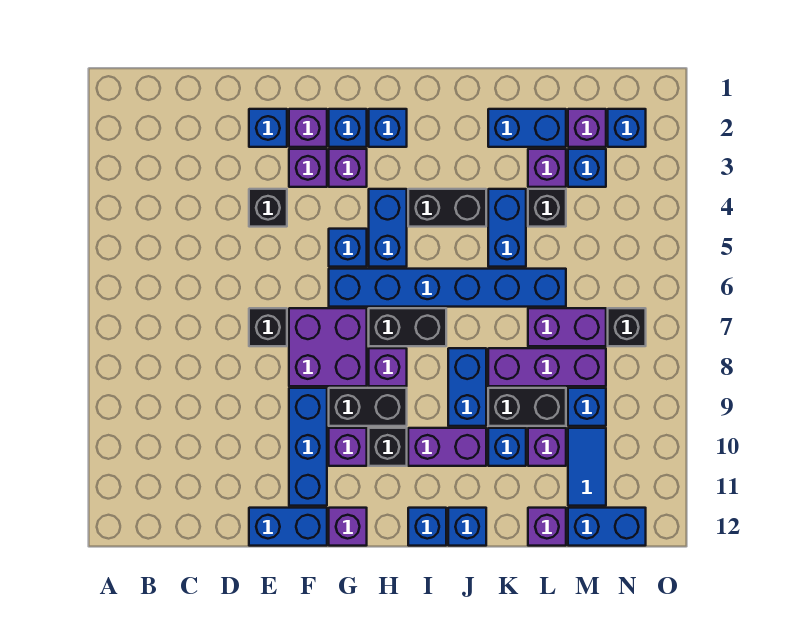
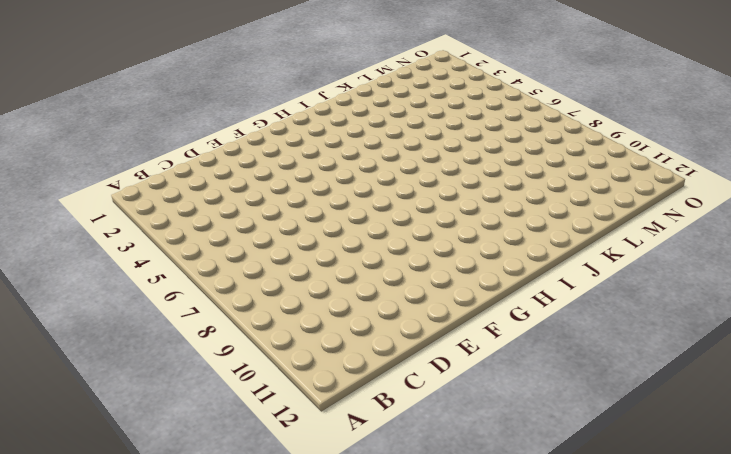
none -> blue brick E2 level 1
none -> black brick E4 level 1
none -> black brick E7 level 1
none -> blue brick E12:F12 level 1

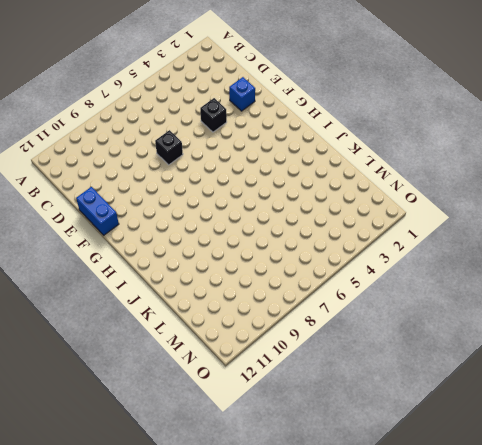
none -> purple brick F2 level 1
none -> purple brick F3 level 1
none -> purple brick F7:G8 level 1
none -> blue brick F9:F11 level 1

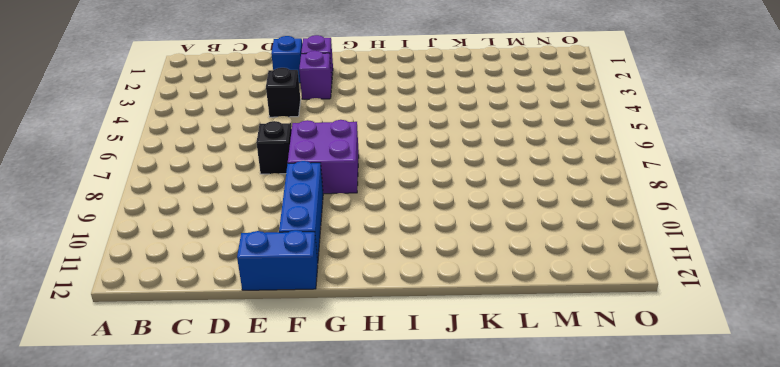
none -> blue brick G2 level 1
none -> purple brick G3 level 1
none -> blue brick G5 level 1
none -> blue brick G6:L6 level 1

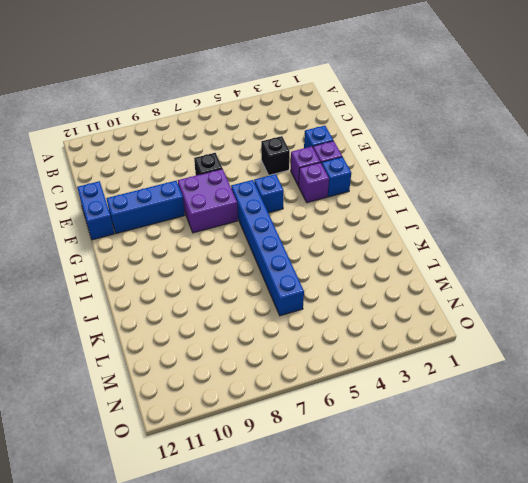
none -> black brick G9:H9 level 1
none -> purple brick G10 level 1
none -> purple brick G12 level 1
none -> blue brick H2 level 1

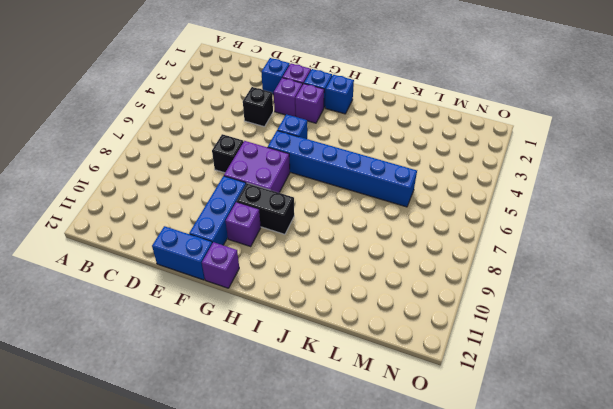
none -> blue brick H4:H5 level 1
none -> black brick H7:I7 level 1
none -> purple brick H8 level 1
none -> black brick H10 level 1

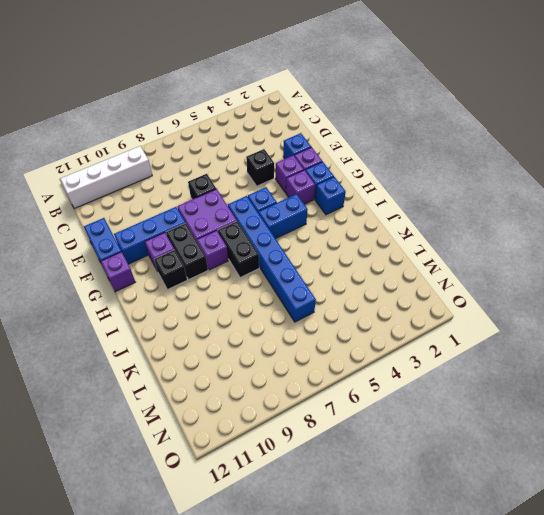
white brick B9:B12 level 1 -> none
none -> black brick I4:J4 level 1
none -> purple brick I10:J10 level 1
none -> blue brick I12 level 1
none -> blue brick J8:J9 level 1

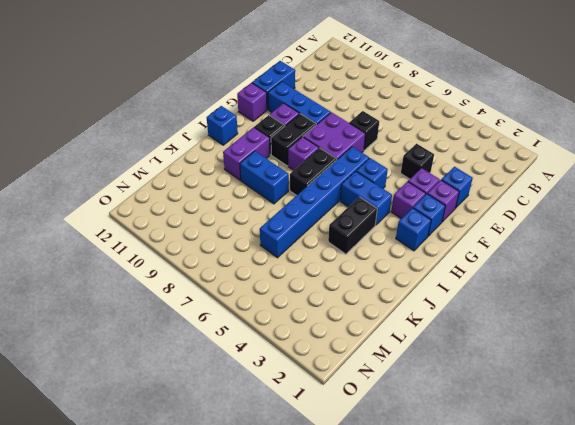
none -> blue brick J12 level 1
none -> blue brick K2:L2 level 1
none -> blue brick K4:K5 level 1
none -> purple brick K8:M8 level 1

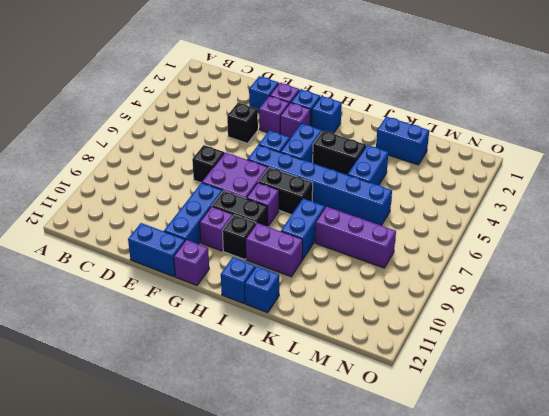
none -> black brick K9:L9 level 1
none -> blue brick K10 level 1
none -> purple brick L3 level 1
none -> black brick L4 level 1

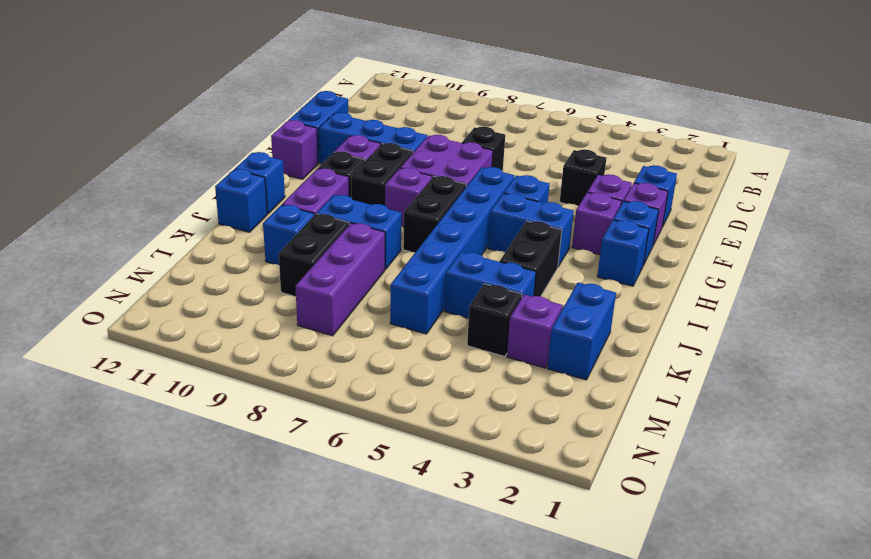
none -> purple brick L7:M7 level 1
none -> purple brick L10 level 1
none -> purple brick L12 level 1
none -> purple brick M2 level 1

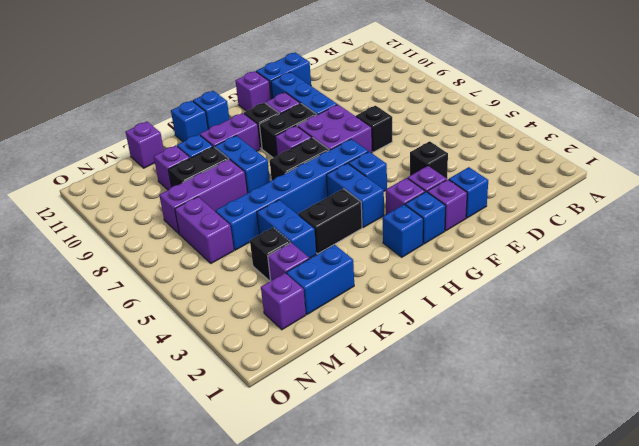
purple brick M6:M7 level 1 -> purple brick L7:M7 level 1
none -> blue brick M3 level 1
none -> blue brick M9 level 1
none -> blue tile M10:M11 level 1
none -> blue brick M12:N12 level 1

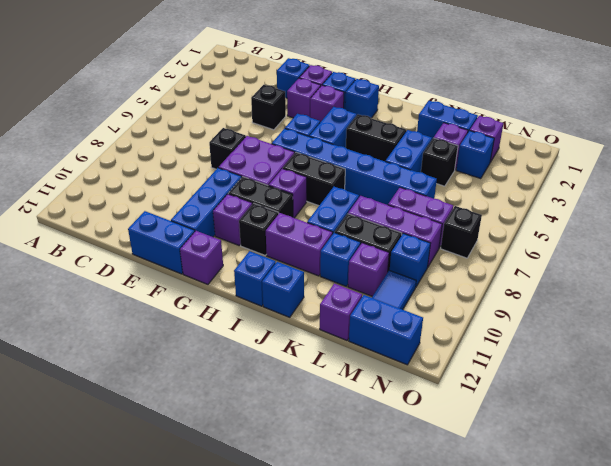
none -> blue brick N2 level 1

